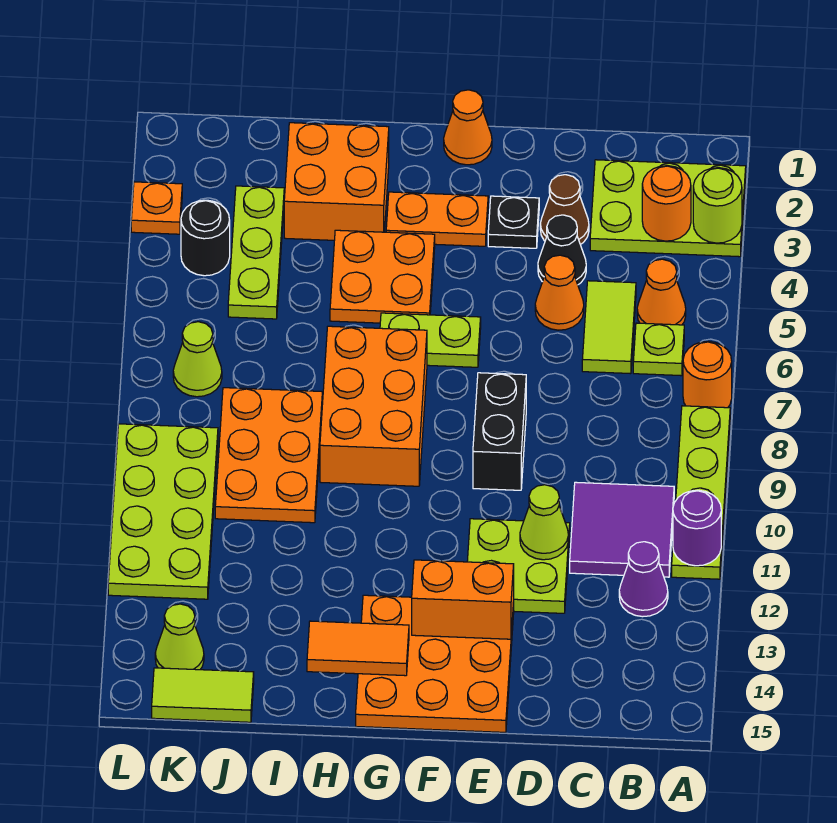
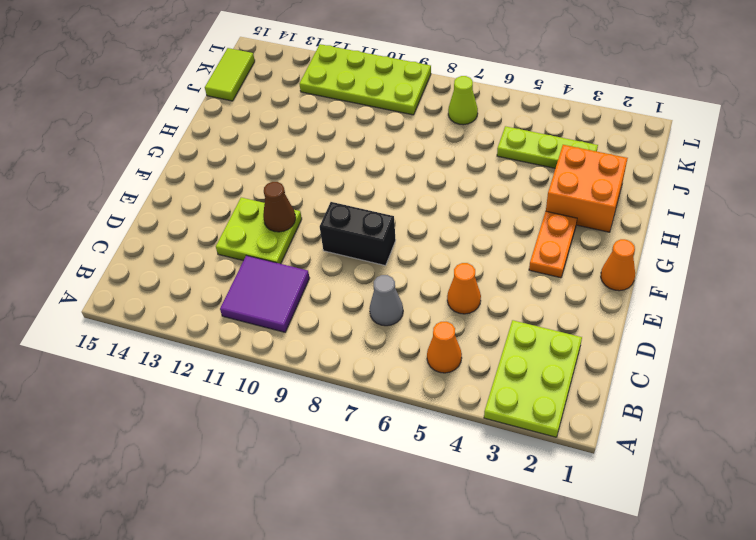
grey cone C7 level 1 -> none
brown cone E11 level 2 -> brown cone D3 level 1
none -> orange round brick A7 level 1
none -> lime plate A8:A11 level 1
none -> lime plate B6 level 1
none -> purple cone B12 level 1

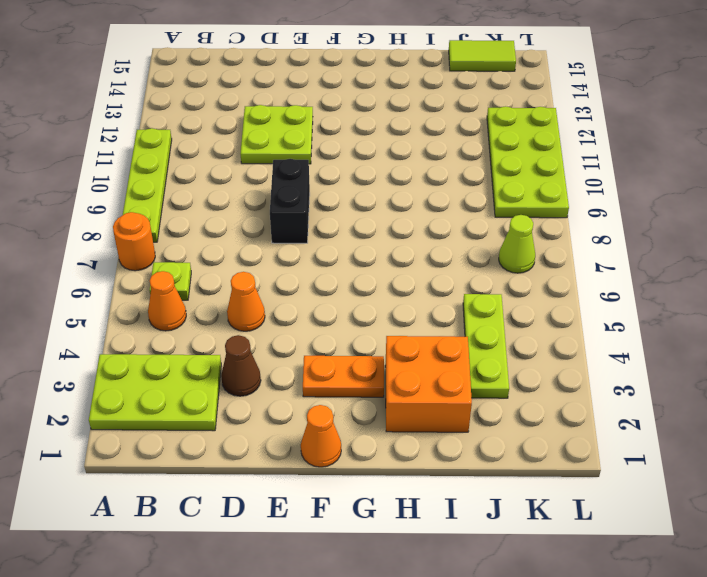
none -> purple tile B10:C11 level 1
none -> purple cone B12 level 1
none -> lime tile C5:C6 level 1
none -> black cone D4 level 1

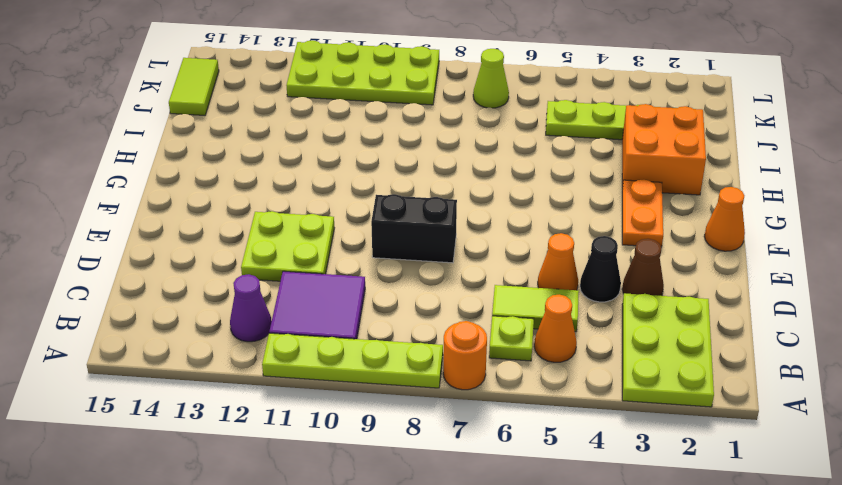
none -> black plate E3 level 1
none -> orange plate E13:G15 level 1
none -> lime plate F6:G6 level 1
none -> orange plate G4:H5 level 1

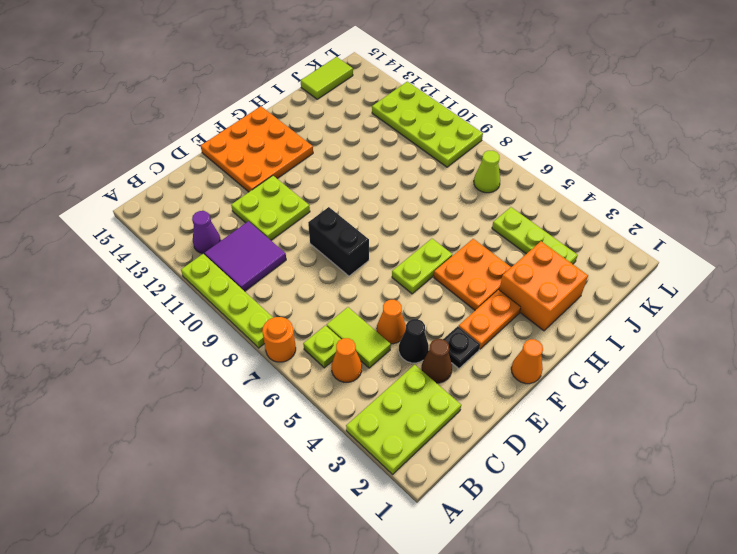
none -> orange brick G7:H9 level 1
none -> orange plate I8:J10 level 1
none -> black round brick K4 level 1
none -> lime cone K14 level 1

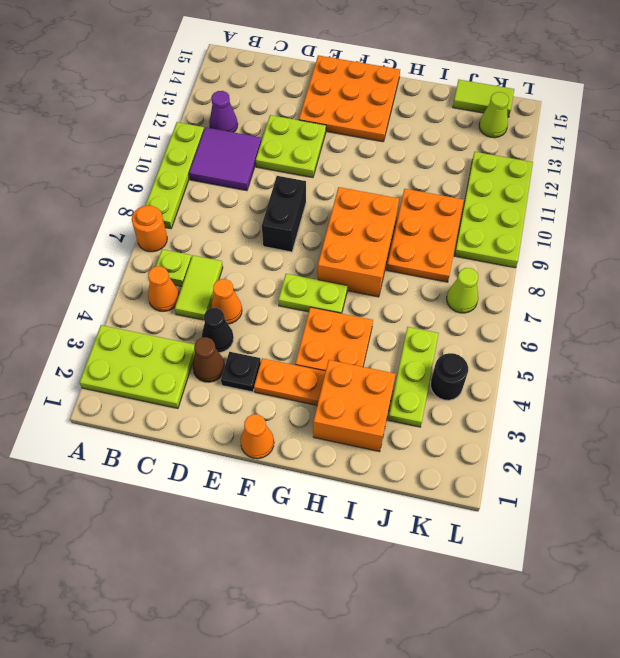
none -> orange plate L3 level 1
none -> lime round brick A3 level 2
none -> purple round brick A11 level 2
none -> orange round brick B3 level 2

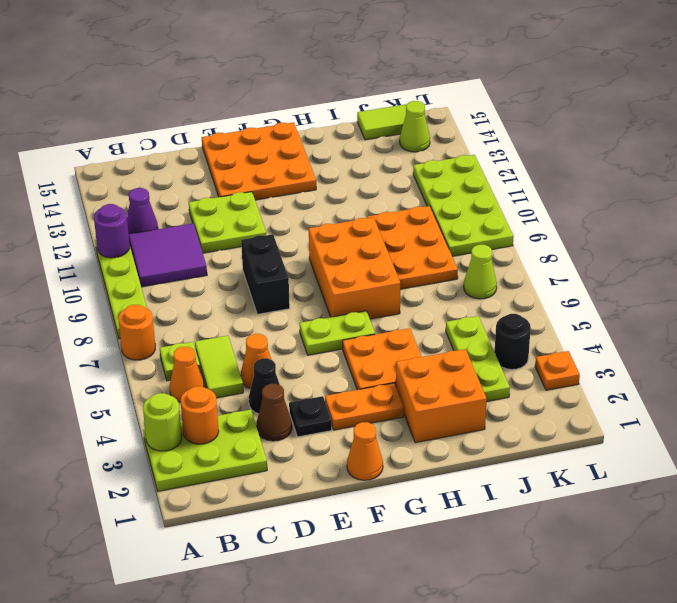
none -> lime cone D11 level 2
none -> orange brick E13:F13 level 2
none -> orange tile G14:H14 level 2

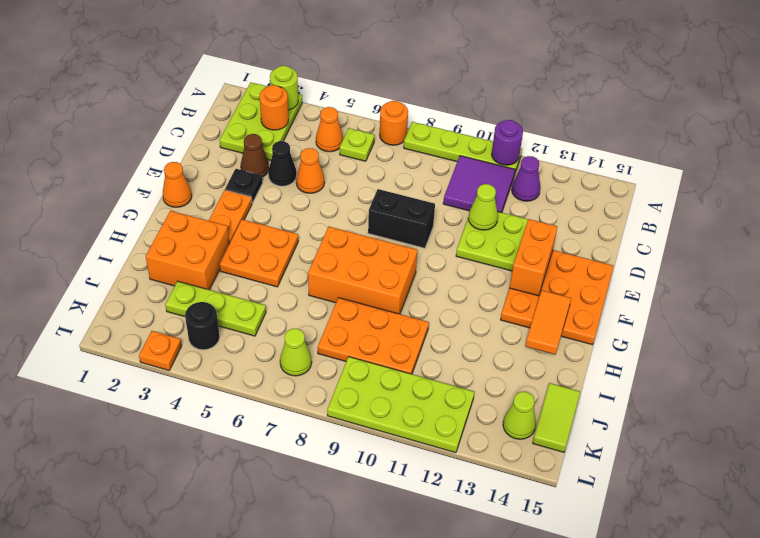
none -> lime tile C5:C6 level 1
none -> lime plate F6:G6 level 1

